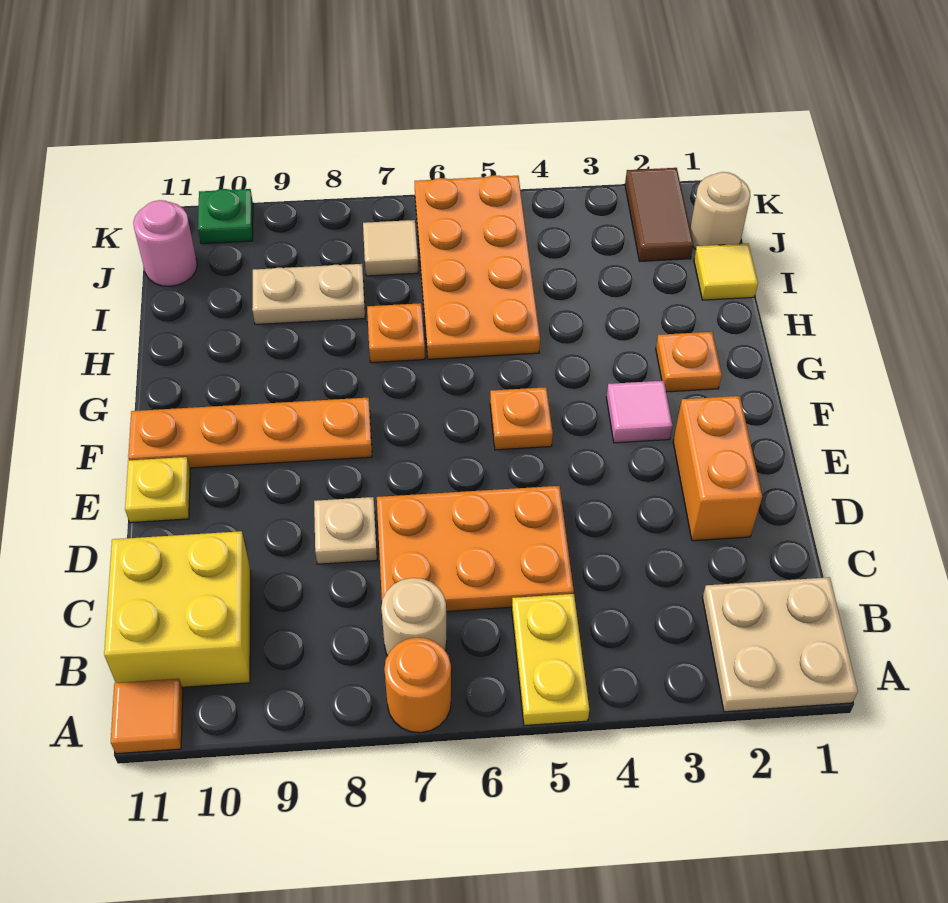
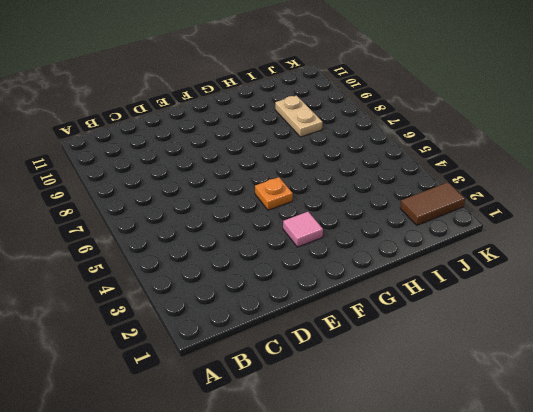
none -> tan plate A1:B2 level 1
none -> yellow plate A5:B5 level 1
none -> orange round brick A7 level 1

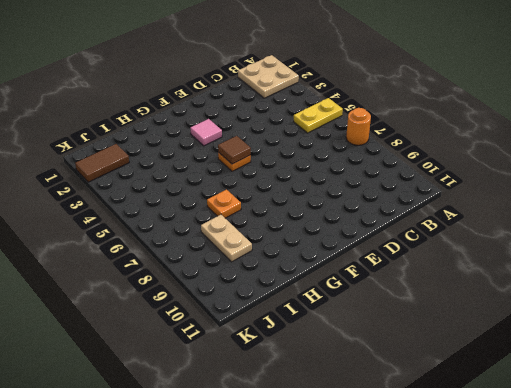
brown tile F5 level 2 -> none
none -> orange tile A11 level 1
none -> tan round brick B7 level 1
none -> yellow brick B10:C11 level 1

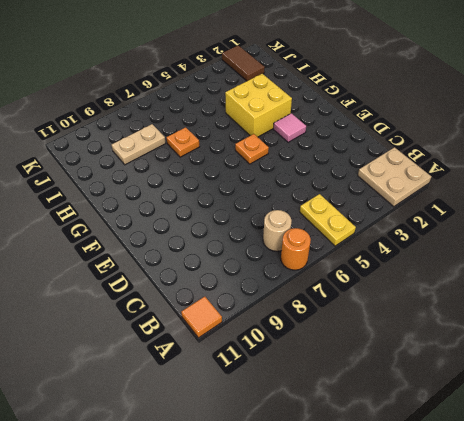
yellow brick G3:H4 level 1 -> yellow brick B10:C11 level 1
none -> orange plate C5:D7 level 1
none -> orange brick D2:E2 level 1
none -> tan plate D8 level 1

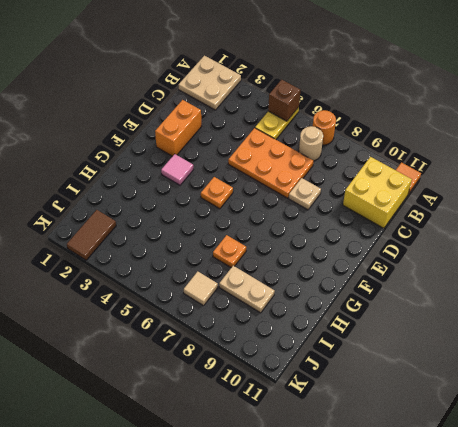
brown brick A5 level 2 -> none
none -> yellow plate E11 level 1
none -> orange plate F8:F11 level 1
none -> orange plate G2 level 1

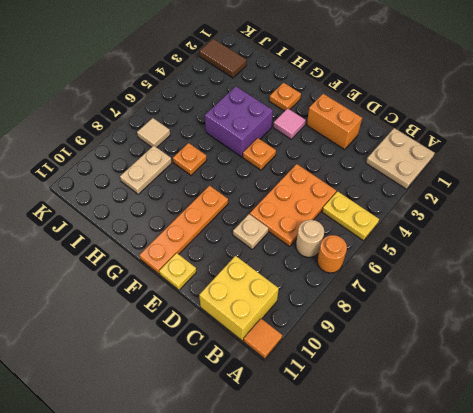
purple brick G4:H5 level 1 -> orange plate H5:K6 level 1
none -> yellow tile I1 level 1
none -> tan round brick J1 level 1
none -> pink round brick J11 level 1

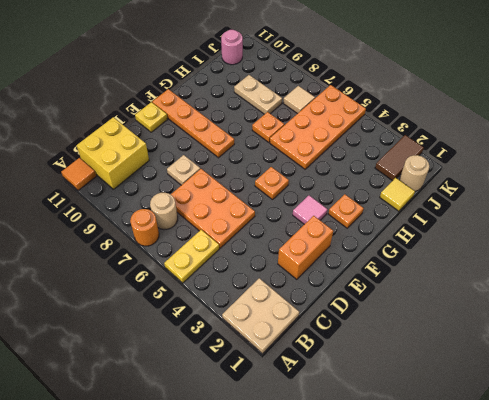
none -> green plate K10 level 1

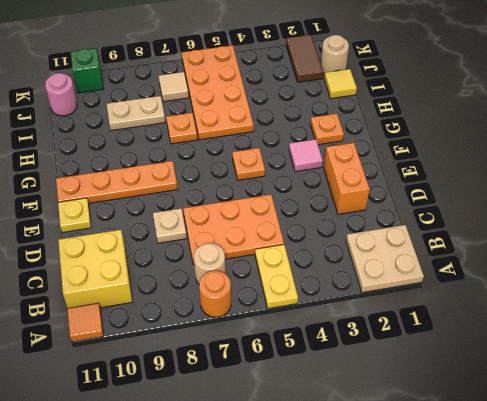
green brick K10 level 1 -> green plate K10 level 1

